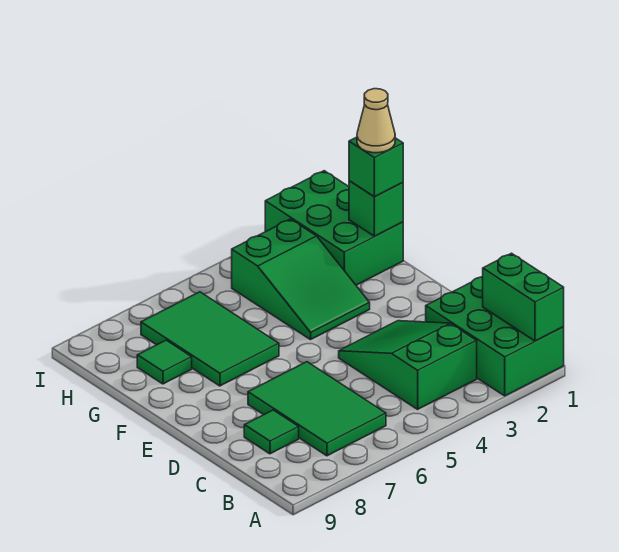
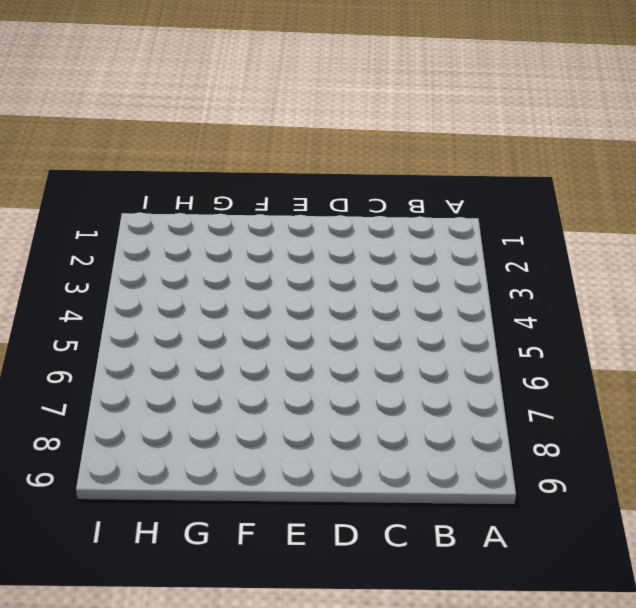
none -> green brick A1:C2 level 1
none -> green slope B3:D4 level 1 top B
none -> green tile B6:D7 level 1

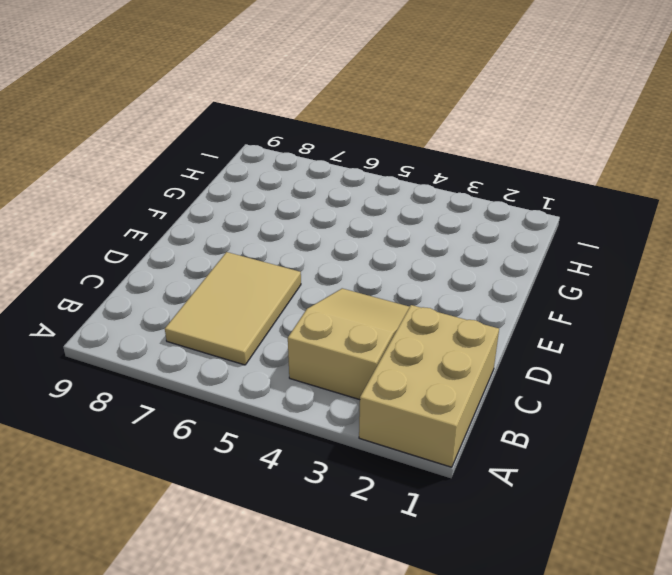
tan brick A1:C2 level 1 -> green brick A1:C2 level 1
tan slope B3:D4 level 1 top B -> green slope B3:D4 level 1 top B
tan tile B6:D7 level 1 -> green tile B6:D7 level 1
none -> green tile C8 level 1
none -> green slope F3:H4 level 1 top H
none -> green tile F6:H7 level 1

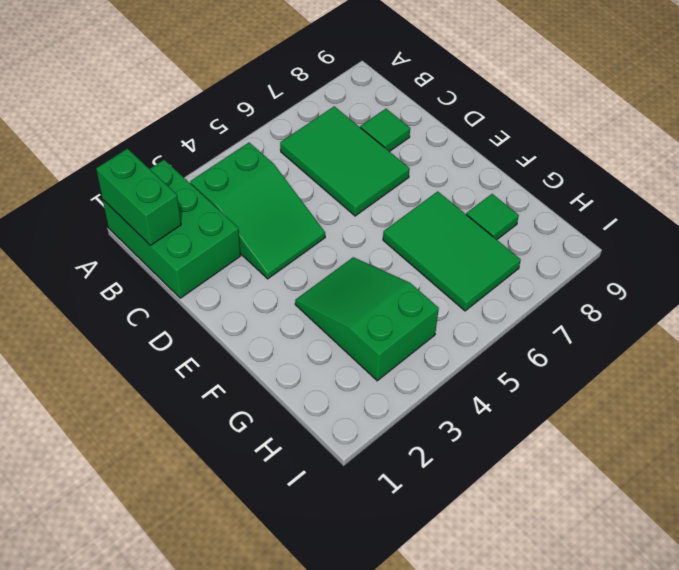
none -> green brick G1:I2 level 1
none -> green brick G1 level 2
none -> green brick G1 level 3

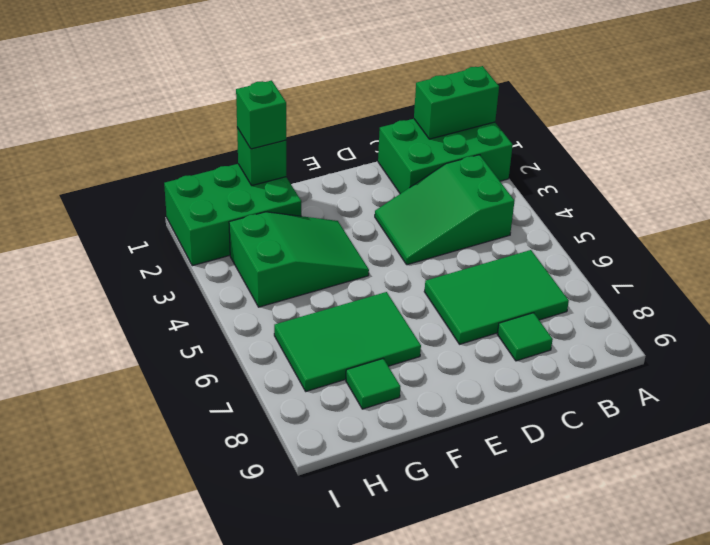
none -> tan cone G1 level 4

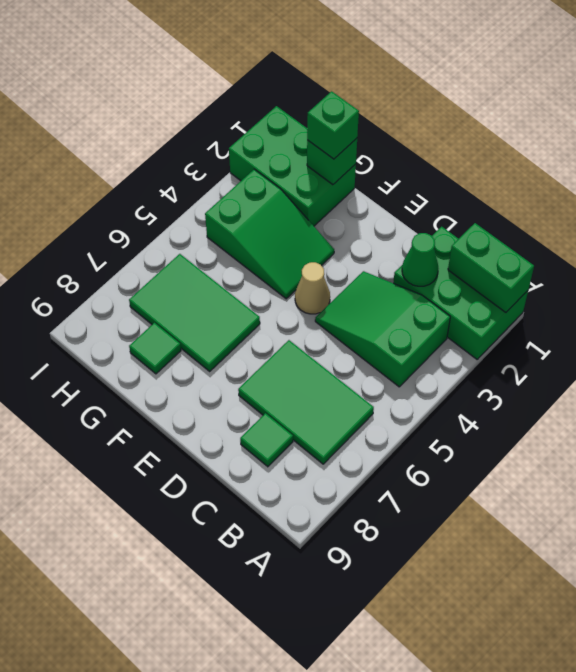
green cone C2 level 2 -> none
tan cone E4 level 1 -> tan cone G1 level 4

